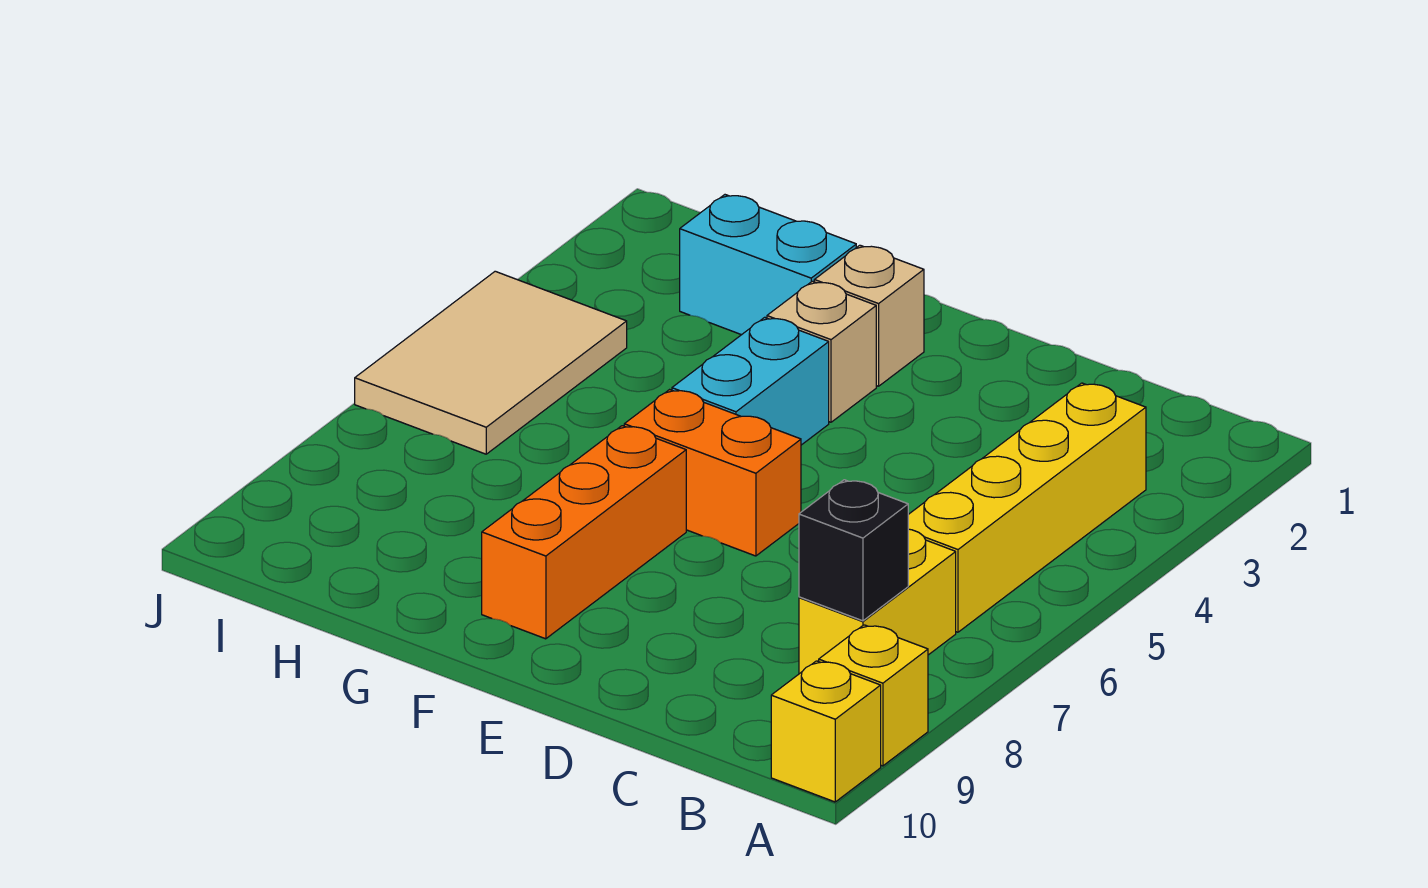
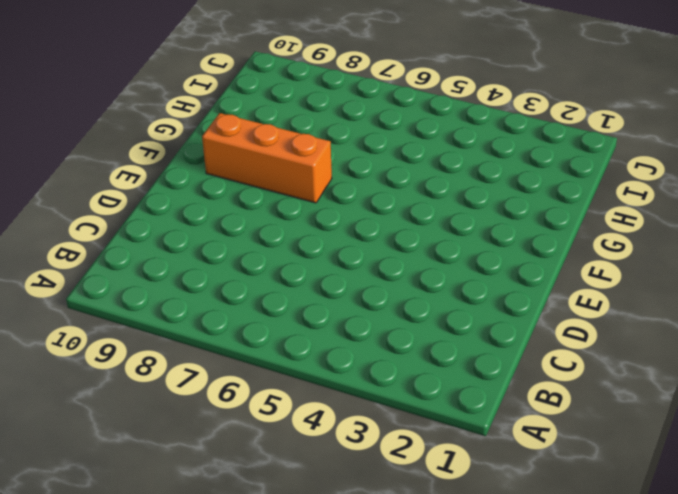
none -> yellow brick A9 level 1
none -> yellow brick A10 level 1
none -> yellow brick B3:B6 level 1

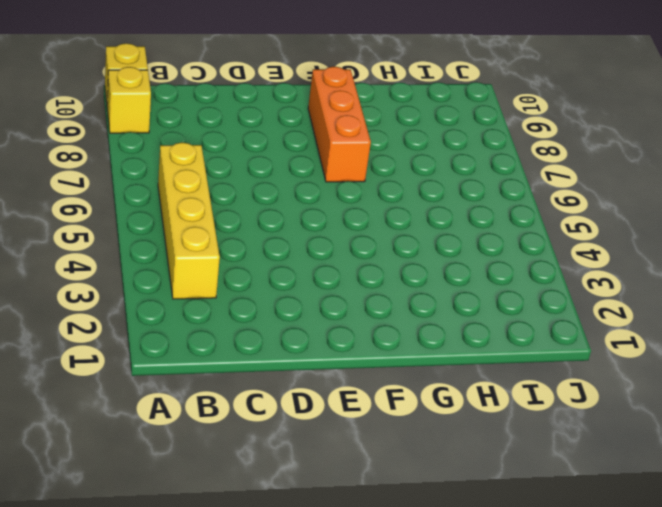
none -> yellow brick B7:B8 level 1
none -> orange brick E6:F6 level 1
none -> tan brick F2 level 1

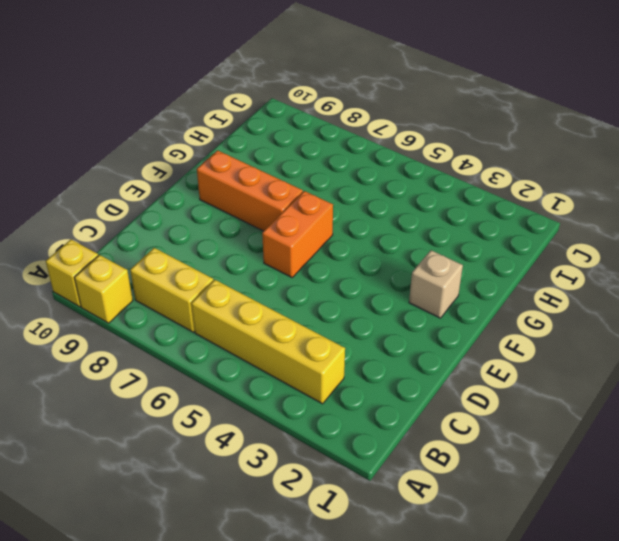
none -> tan brick F3 level 1
none -> cyan brick F4:F5 level 1
none -> cyan brick G2:H2 level 1

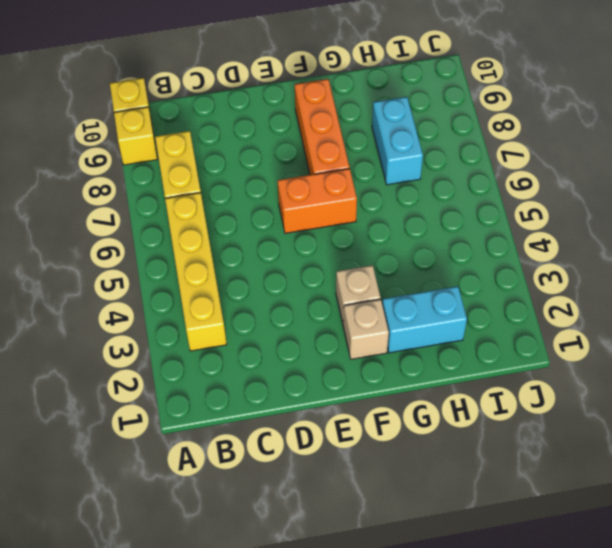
cyan brick H7:H8 level 1 -> cyan brick F4:F5 level 1
none -> tan tile I4:J6 level 1
none -> black brick B8 level 2

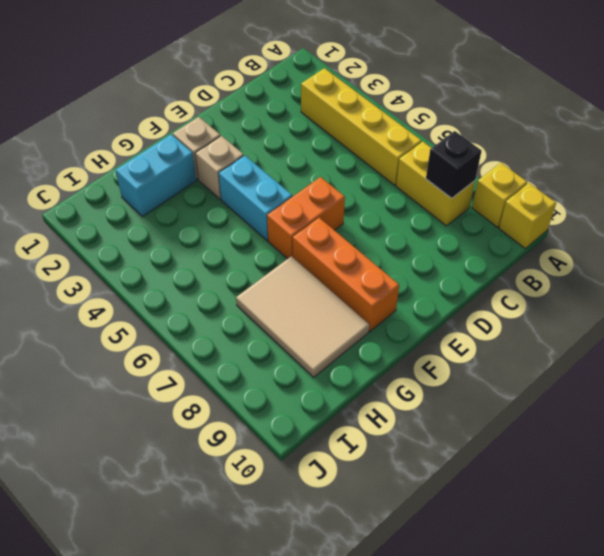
tan tile G7:H9 level 1 -> tan tile I4:J6 level 1

